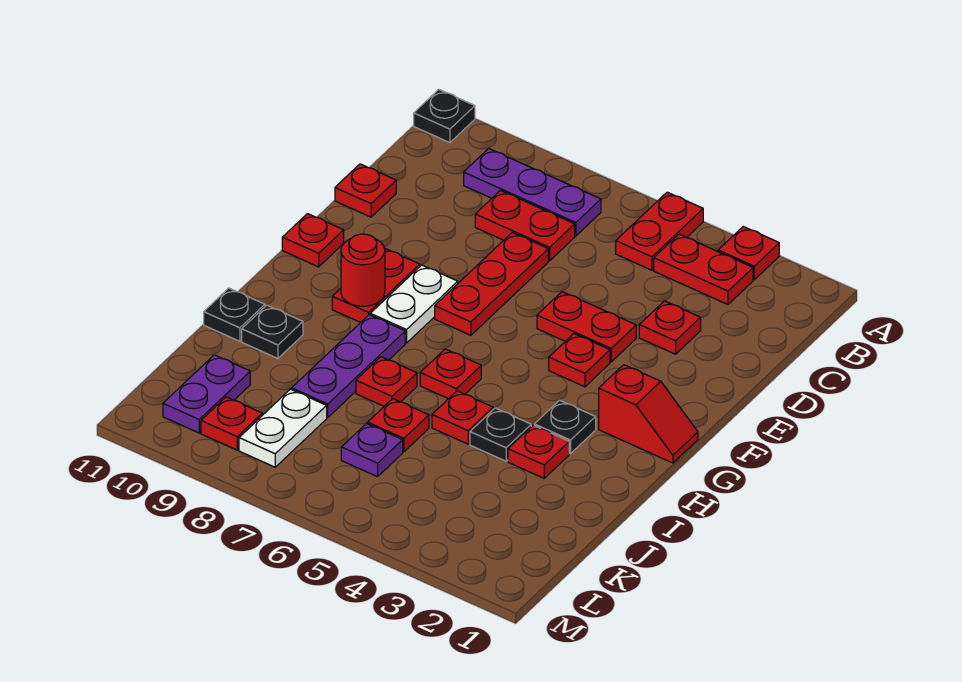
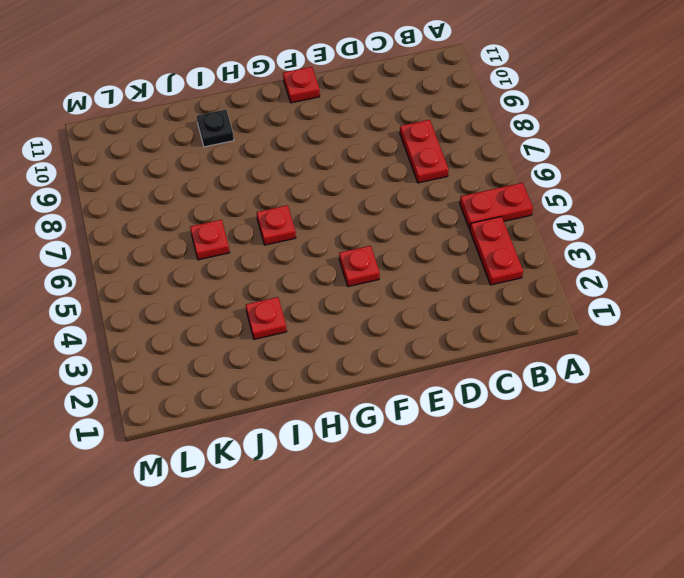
none -> red plate A3 level 1
none -> black plate A11 level 1
none -> purple plate B7:B9 level 1
none -> red plate D3 level 1

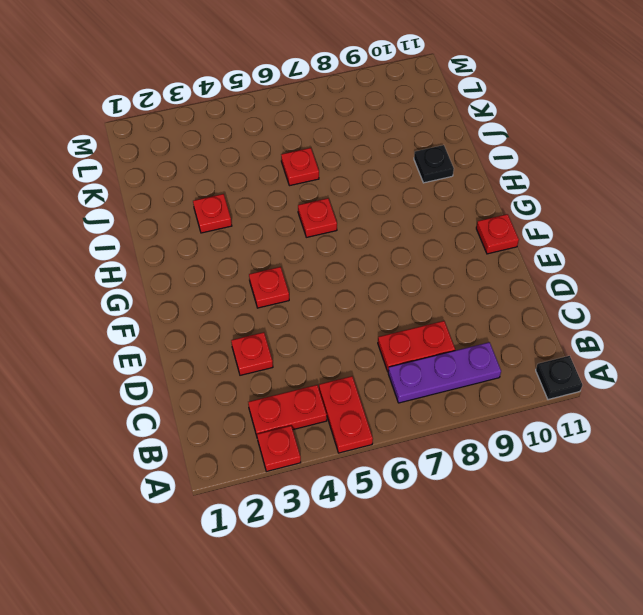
none -> red plate D7:F7 level 1
none -> red plate D11 level 1
none -> red plate E4:E5 level 1
none -> white plate F8:G8 level 1

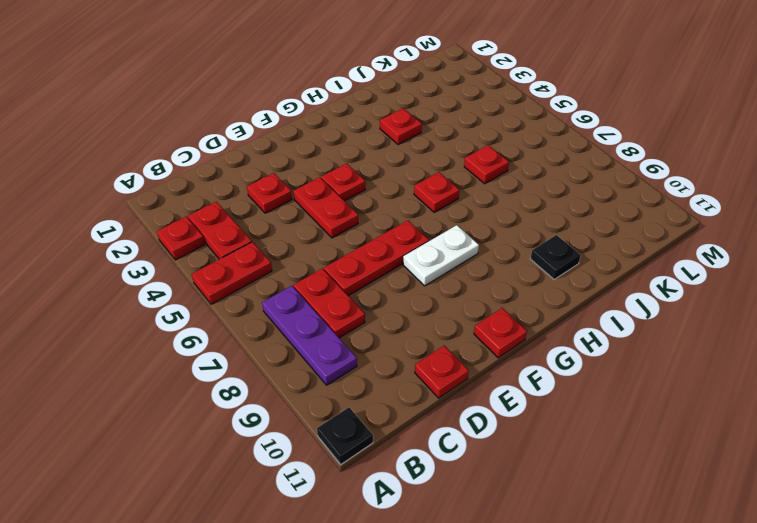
none -> red plate F9:G9 level 1
none -> red slope G1:G2 level 1 top 2
none -> black plate H3 level 1
none -> purple plate H8:J8 level 1

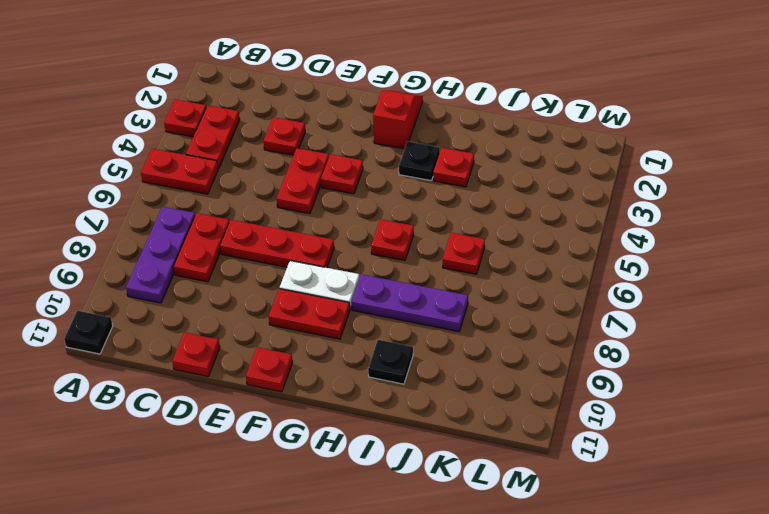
none -> black plate I4 level 1
none -> red plate I5 level 1
none -> red plate I7 level 1
none -> black plate I11 level 1

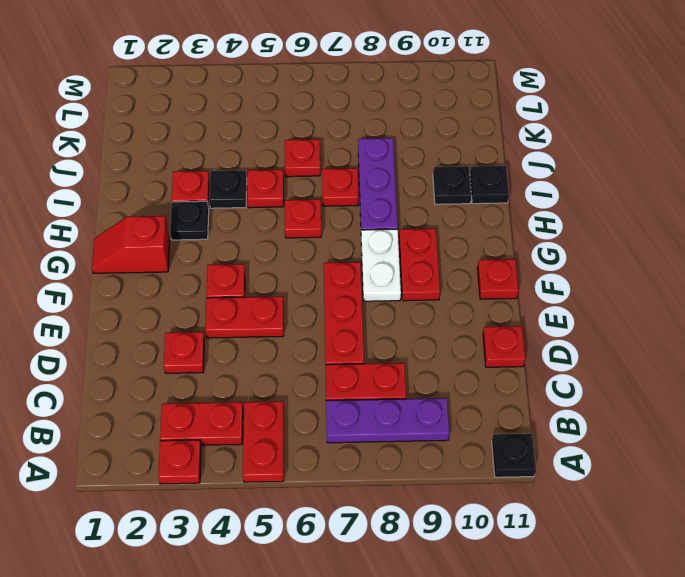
none -> purple plate K6 level 1
none -> white plate K8:L8 level 1
none -> purple plate K10:L10 level 1
none -> red plate L9 level 1

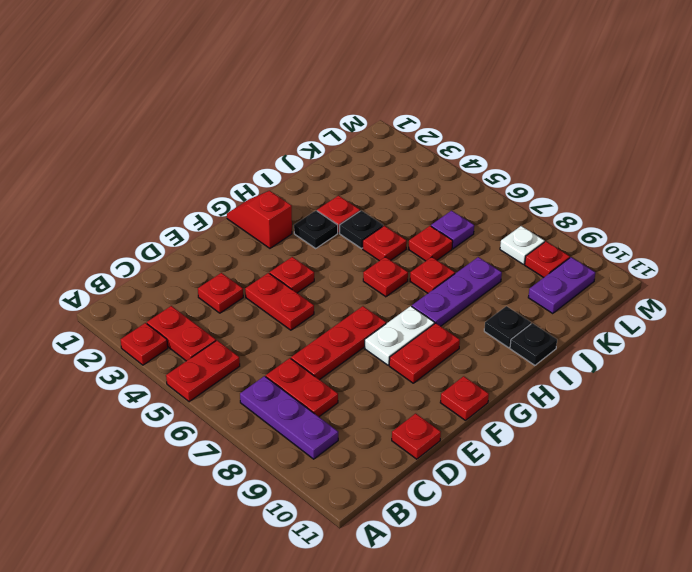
white plate L8 level 1 -> white plate K8:L8 level 1
none -> black plate A11 level 1
none -> red round brick G9 level 2

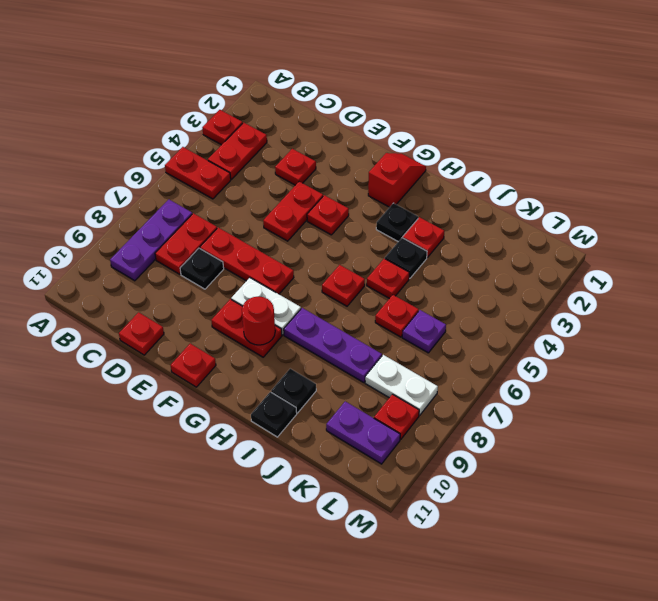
black plate D8 level 1 -> black plate A11 level 1
none -> red plate I7 level 1

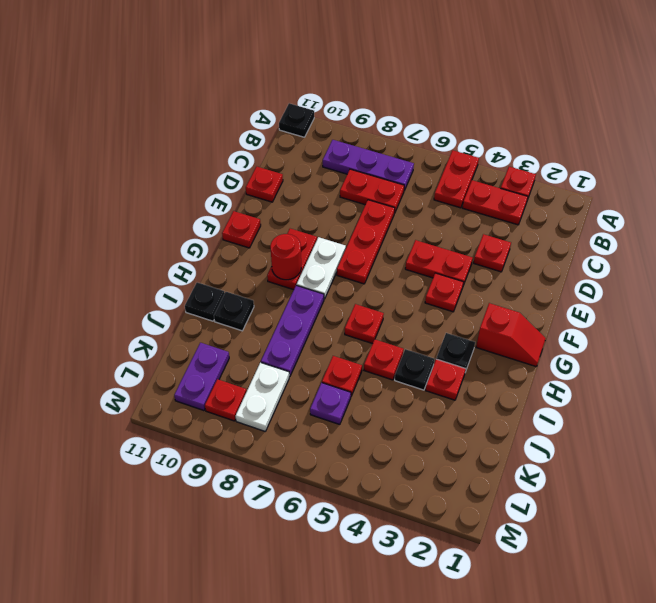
none -> red plate I7 level 1

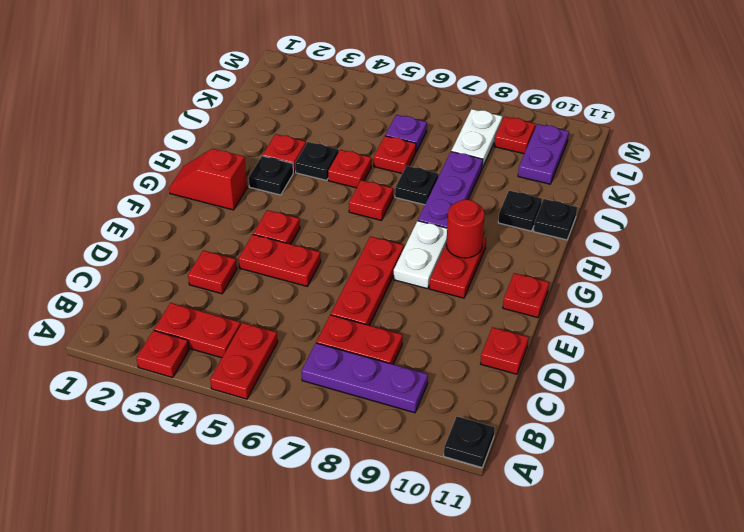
black plate I7 level 1 -> red plate I7 level 1

